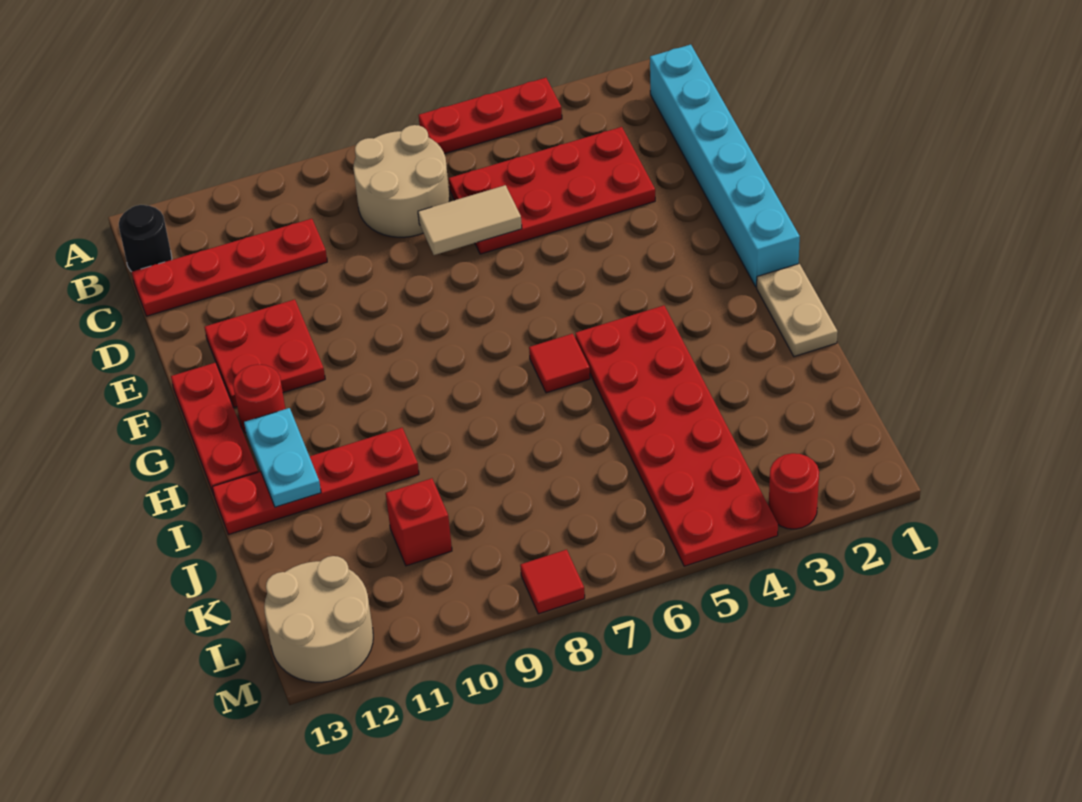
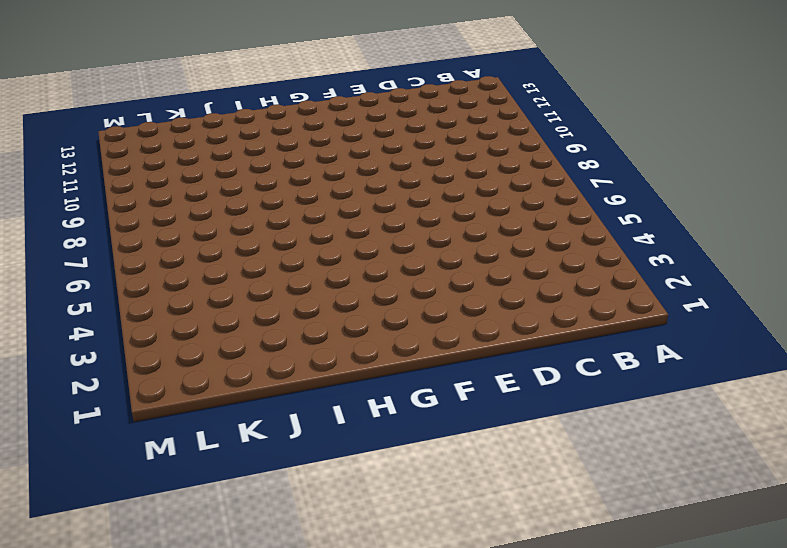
none -> red plate A4:A6 level 1
none -> cyan brick B1:G1 level 1
none -> tan round brick B7:C8 level 1

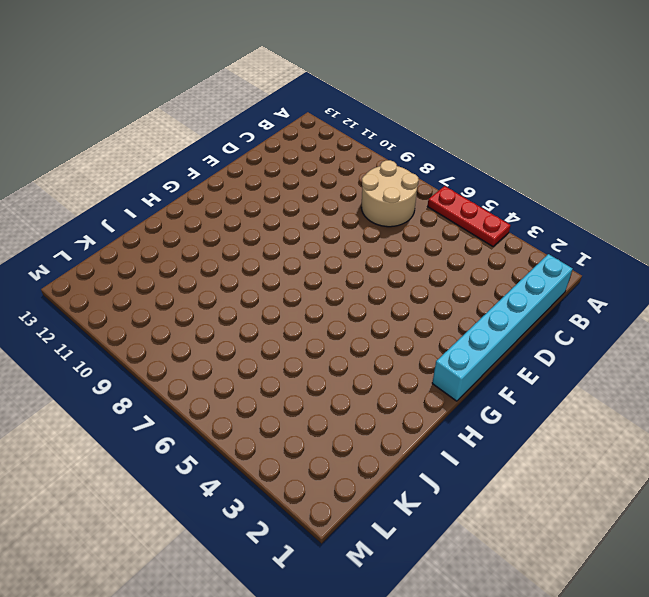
none -> black round brick B13 level 1
none -> red plate C3:D6 level 1
none -> red plate C10:C13 level 1

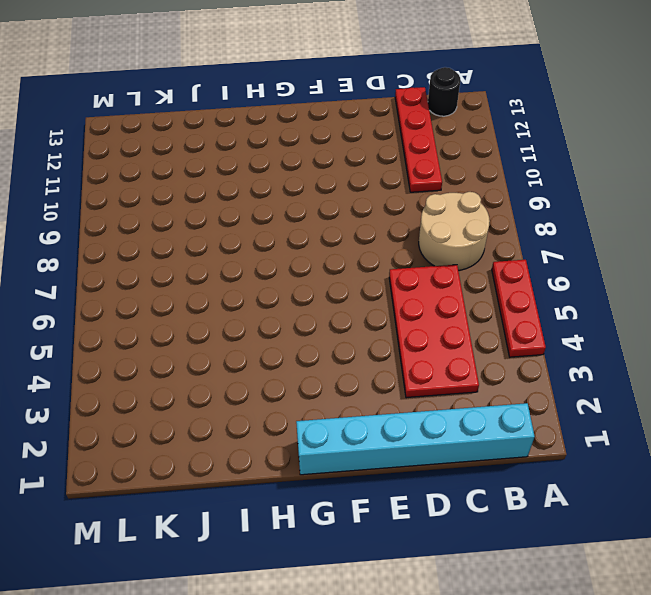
none -> red plate E11:F12 level 1
none -> red plate F13:H13 level 1
none -> red round brick G12 level 1

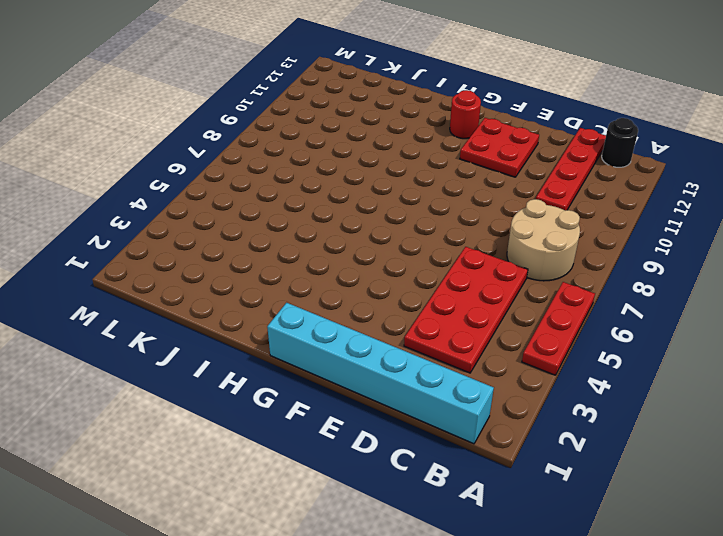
none -> red plate F13:H13 level 1
none -> tan plate H1:I1 level 1
none -> red plate H4:M5 level 1

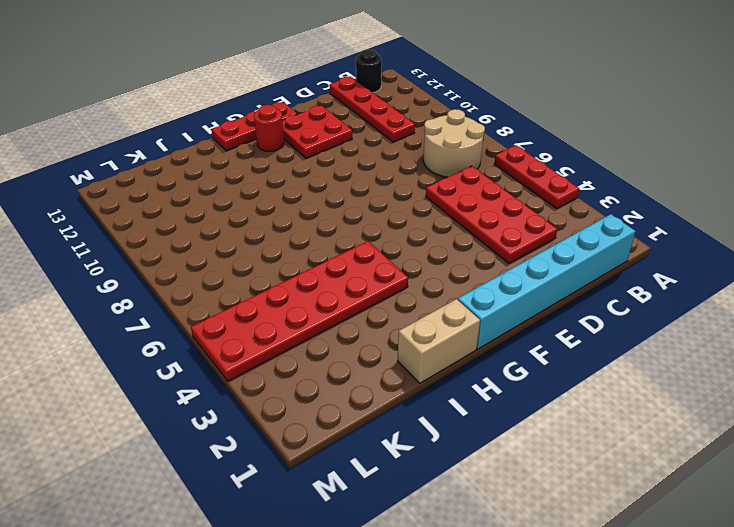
tan brick H1:I1 level 1 -> tan plate H1:I1 level 1
none -> red tile H6 level 1
none -> red plate I10:I13 level 1
none -> red brick K10 level 1

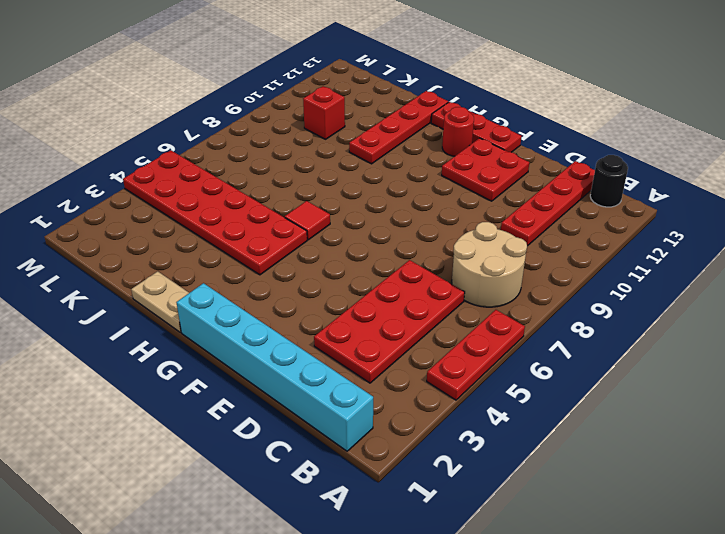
none -> tan round brick L12:M13 level 1
none -> red round brick M3 level 1
none -> red tile M8 level 1

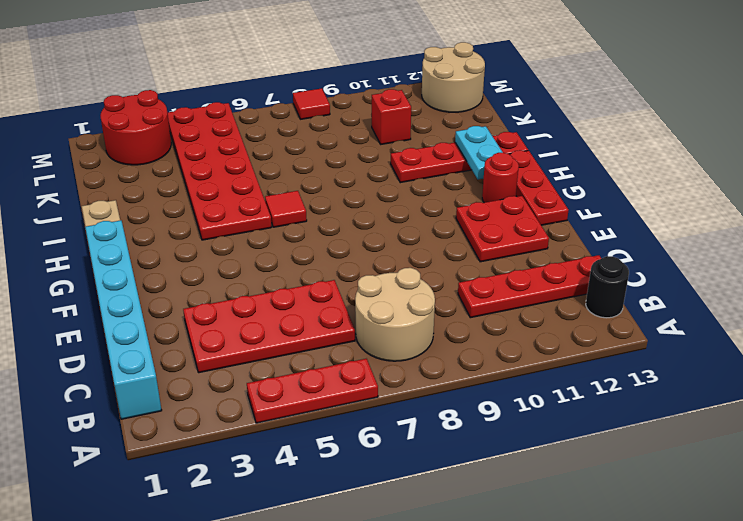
red round brick L2:M3 level 1 -> red round brick M3 level 1
none -> tan tile D6:D7 level 2

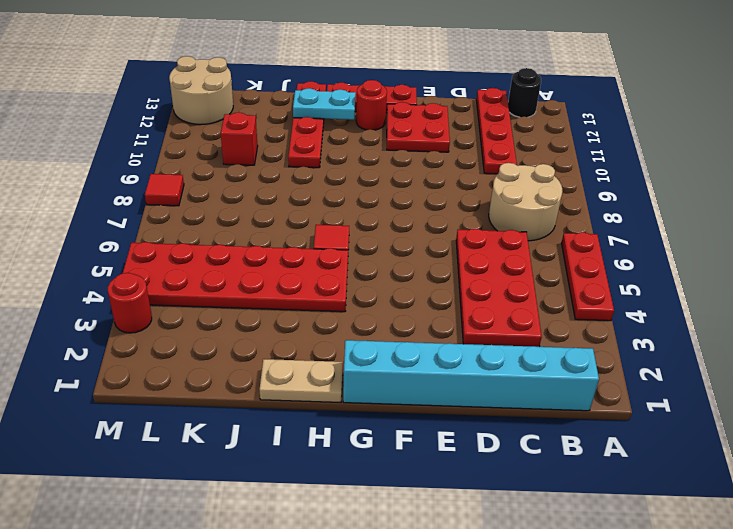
none -> tan tile D6:D7 level 2

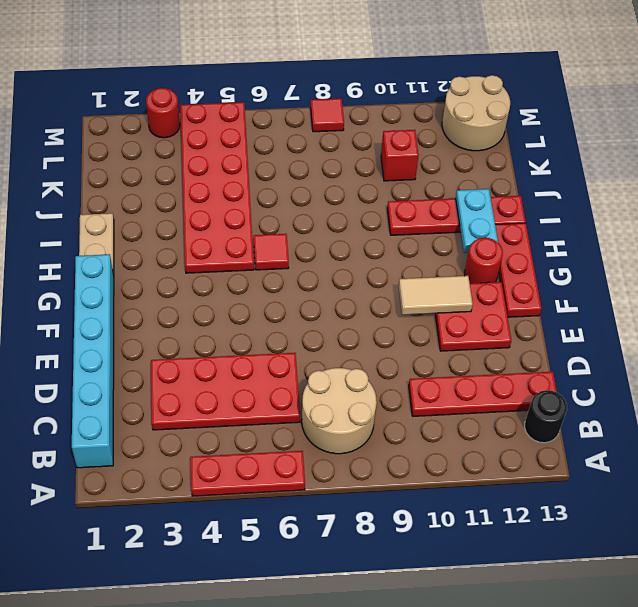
tan tile F10:F11 level 2 -> tan tile D6:D7 level 2

